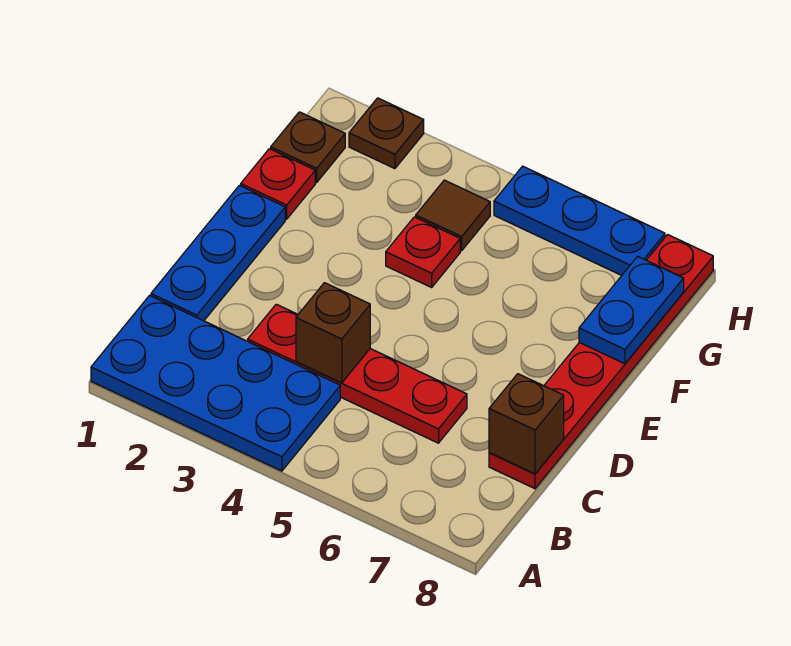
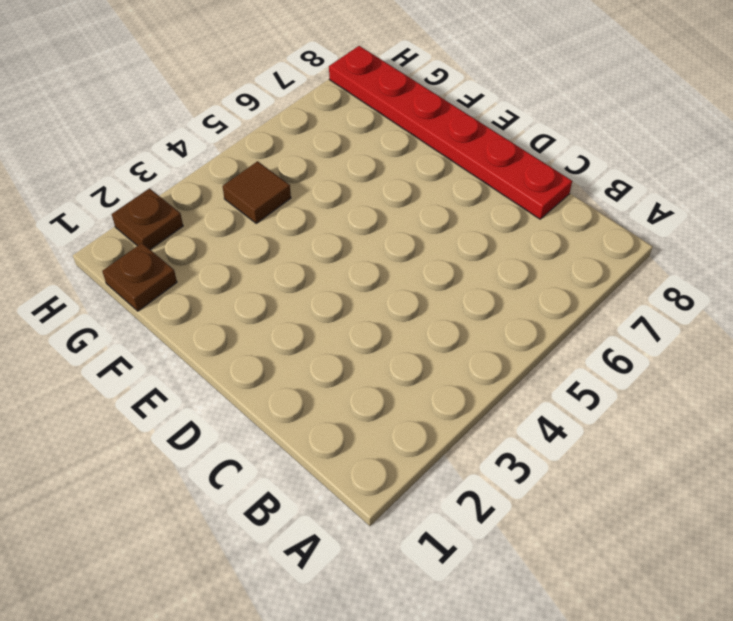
none -> blue plate A1:B4 level 1
none -> blue plate C1:E1 level 1
none -> red plate C3:C6 level 1

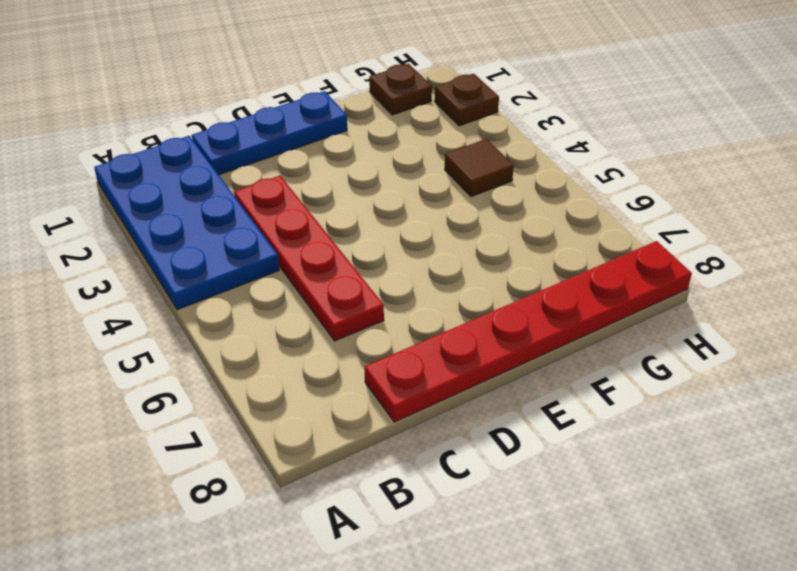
none -> red plate F1 level 1
none -> red plate F4 level 1
none -> blue plate H5:H7 level 1

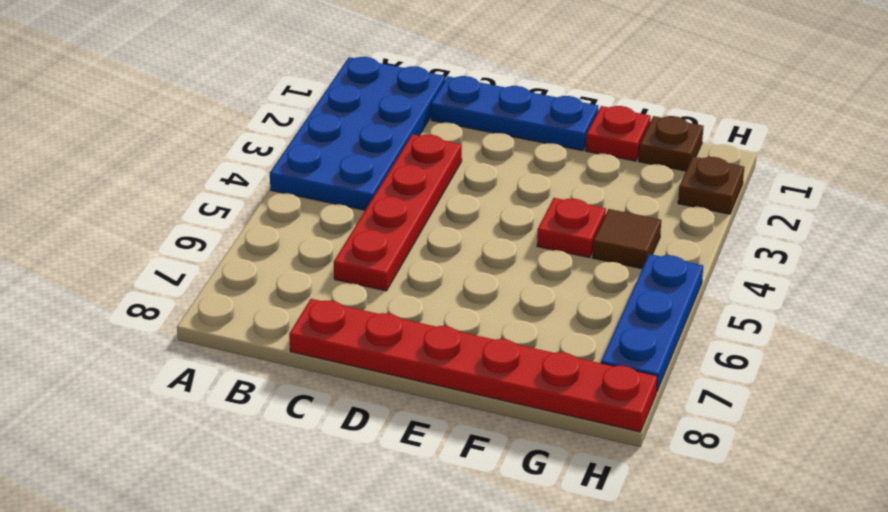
none -> brown brick C4 level 2
none -> brown brick C8 level 2
none -> blue plate F8:G8 level 2

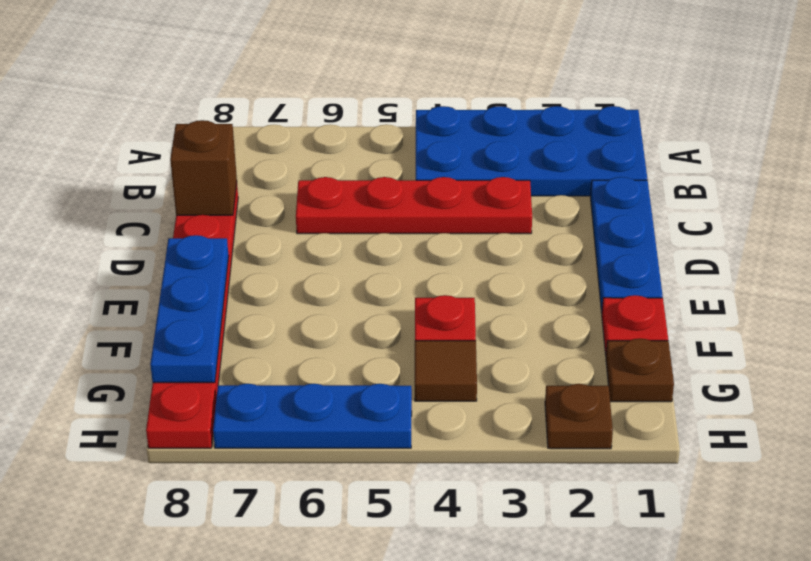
blue plate E8:G8 level 2 -> blue plate F8:G8 level 2
none -> brown brick C4 level 2

